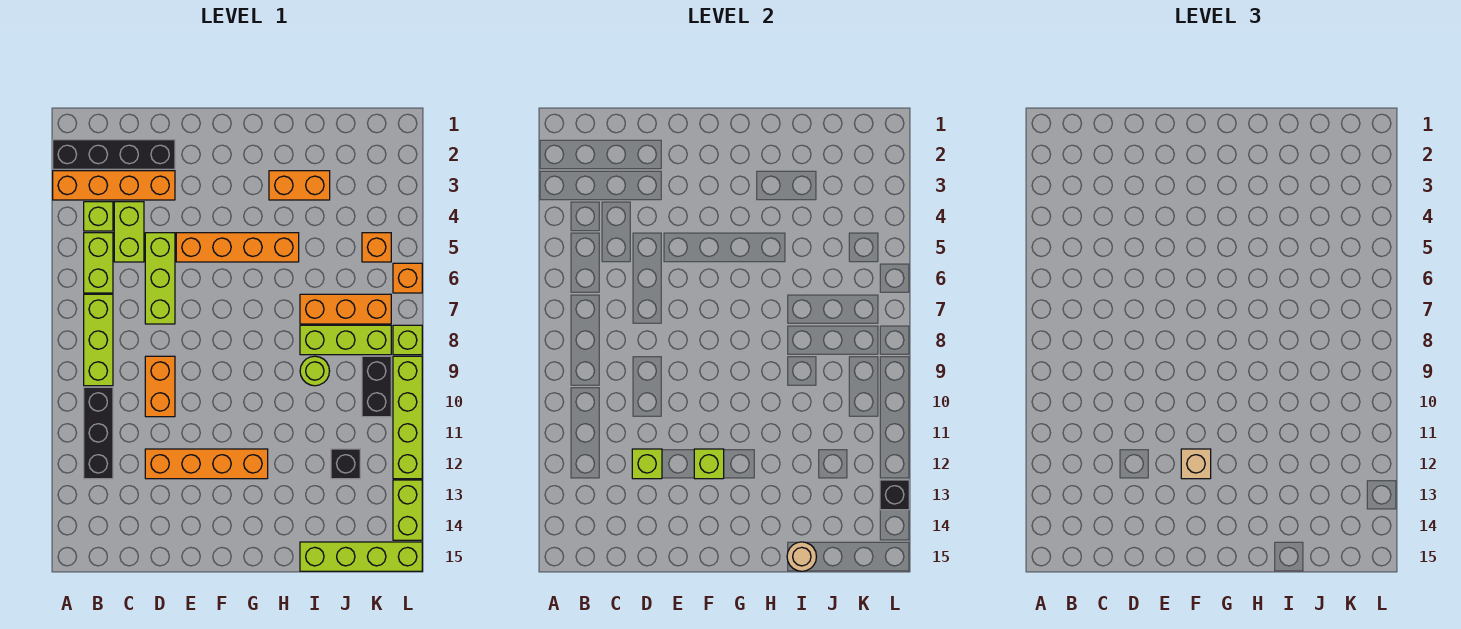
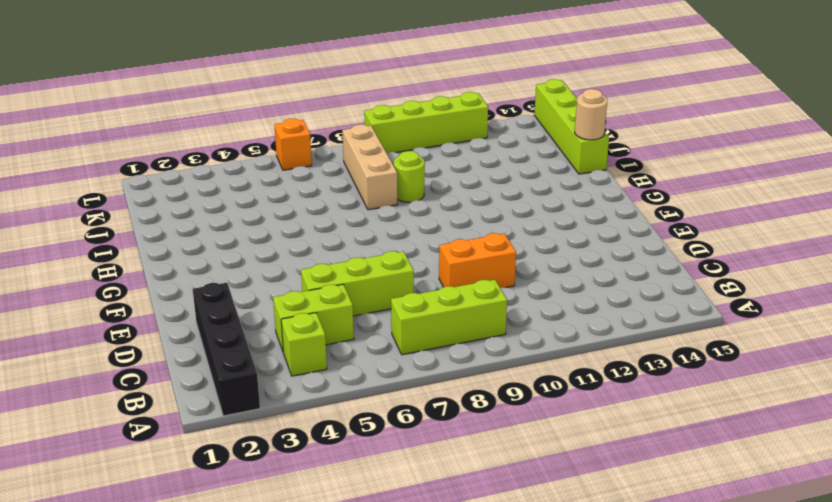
tan brick I8:K8 level 1 -> lime brick I8:K8 level 1
none -> orange brick A3:D3 level 1
none -> lime brick B5:B6 level 1
none -> black brick B10:B12 level 1

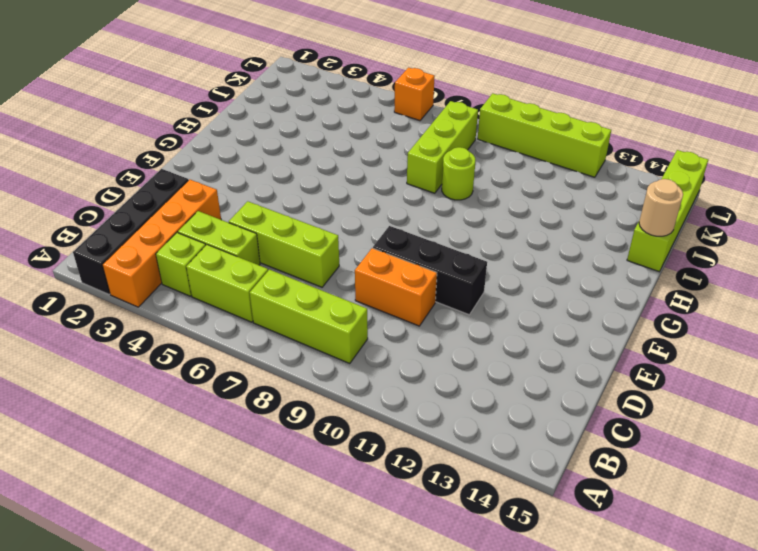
black brick E9:E11 level 1 -> black brick B10:B12 level 1
none -> orange brick D12:G12 level 1
none -> orange brick E5:H5 level 1
none -> orange brick H3:I3 level 1

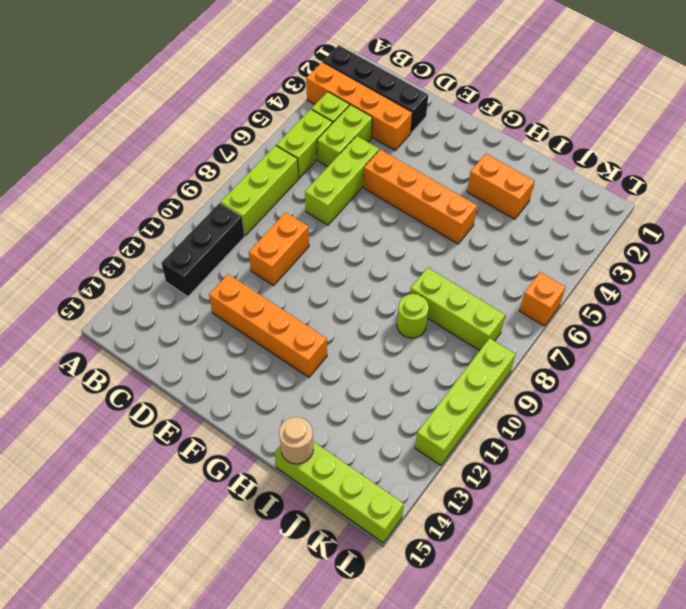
none -> orange brick I7:K7 level 1
none -> black brick J12 level 1
none -> orange brick K5 level 1

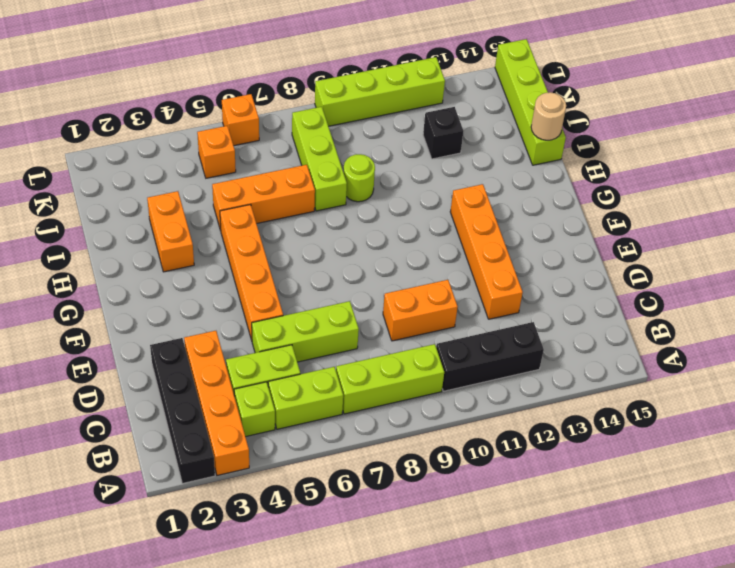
orange brick I5:I7 level 1 -> orange brick I7:K7 level 1
none -> black brick K9:K10 level 1
none -> lime brick L8 level 1
none -> lime brick L13:L14 level 1

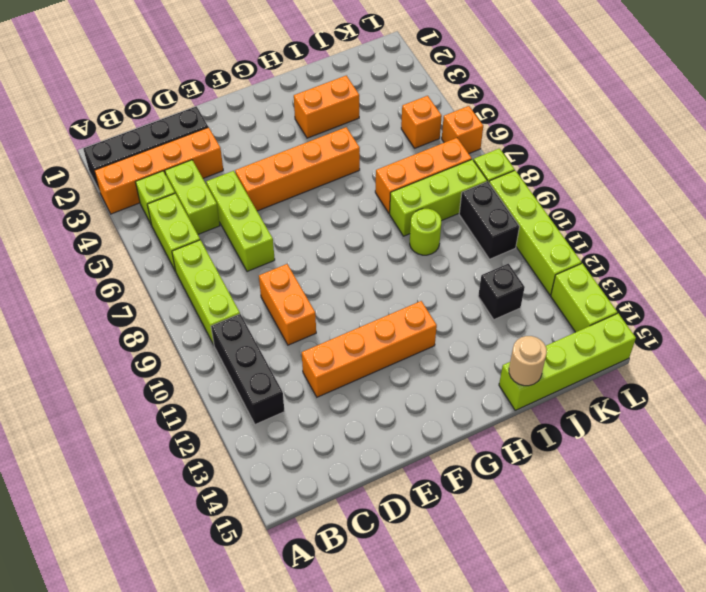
none -> lime brick D12 level 2
none -> lime brick F12 level 2
none -> black brick L13 level 2

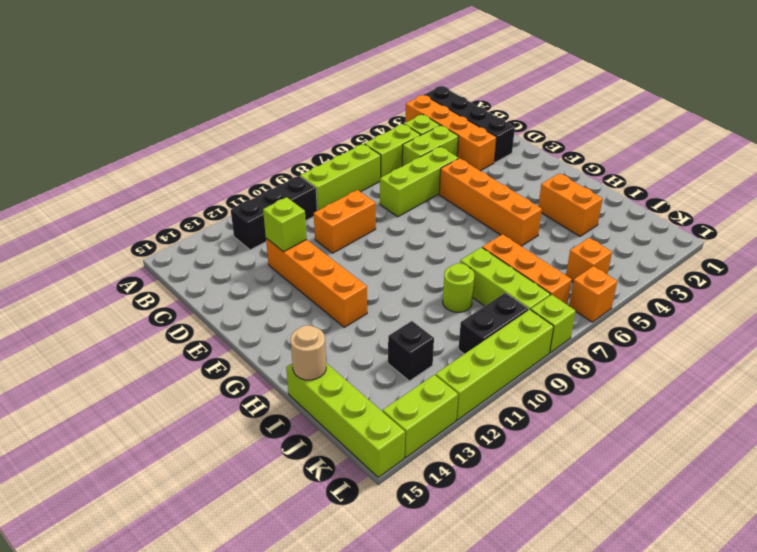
none -> lime brick F12 level 2
none -> black brick L13 level 2
none -> tan brick F12 level 3

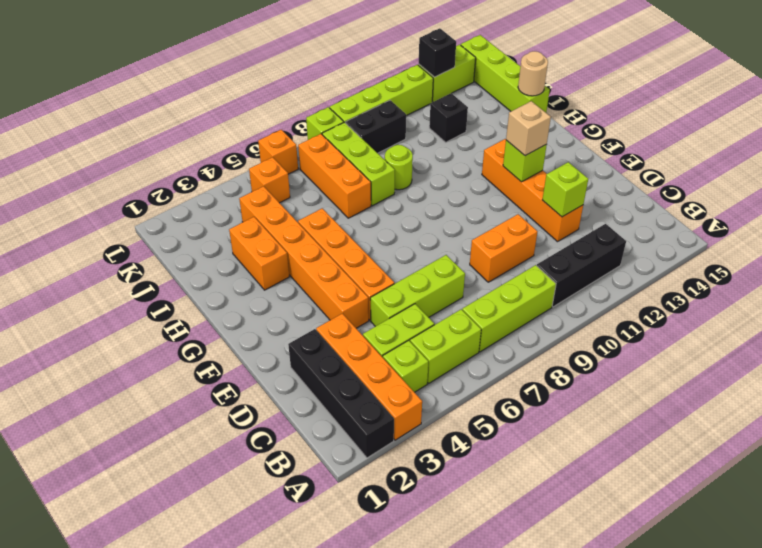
orange brick E4:J4 level 1 -> none

